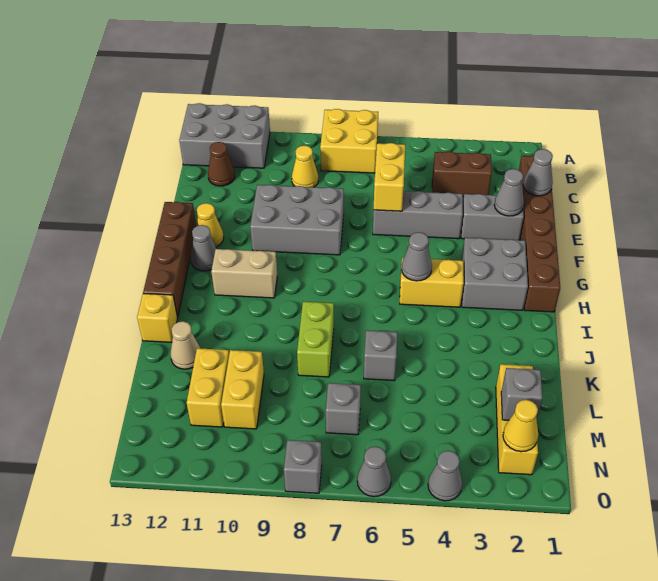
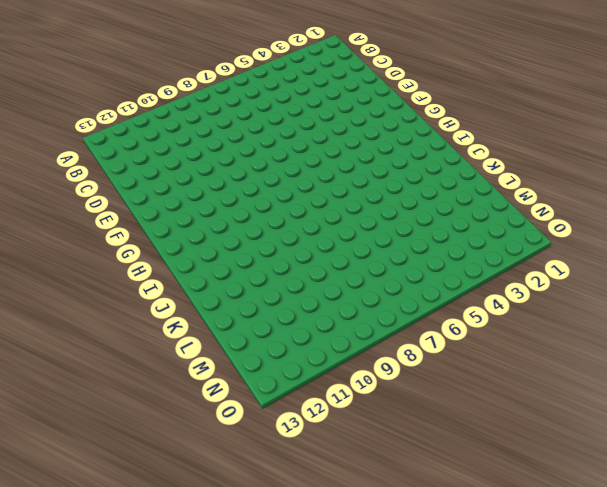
none -> yellow brick A7:B8 level 1
none -> grey brick A11:B13 level 1
none -> brown brick C1:H1 level 1
none -> brown brick C3:C4 level 1

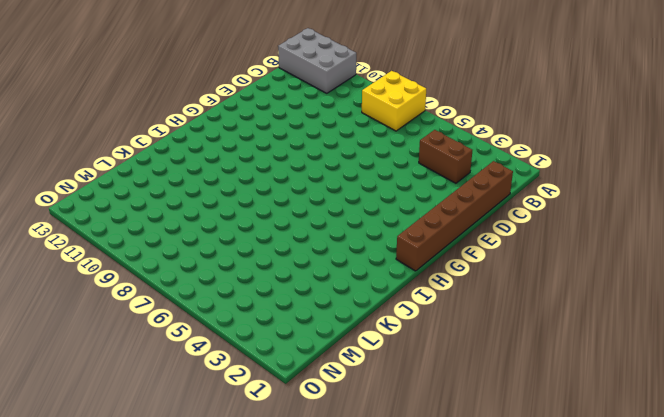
none -> yellow cone C9 level 1
none -> brown cone C12 level 1
none -> grey brick E2:E3 level 1
none -> grey brick E4:E6 level 1

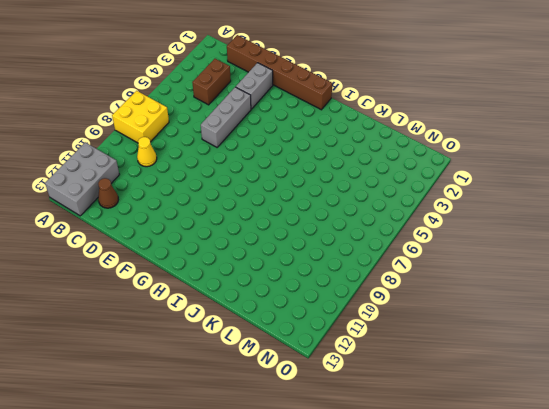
none -> grey brick E8:F10 level 1
none -> yellow cone F12 level 1
none -> brown brick F13:I13 level 1
none -> grey brick G2:H3 level 1

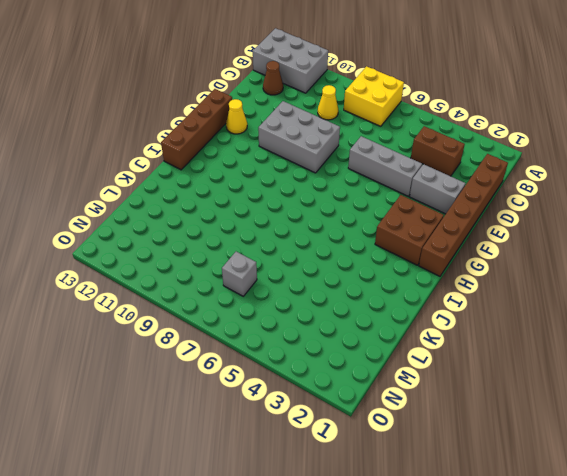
brown brick G2:H3 level 1 -> grey brick G2:H3 level 1
none -> grey cone G12 level 1
none -> yellow brick H4:H5 level 1
none -> tan brick H10:H11 level 1
none -> lime brick J8:K8 level 1

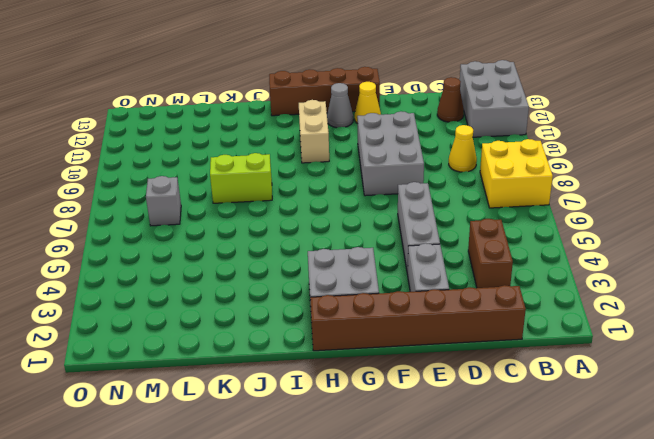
none -> yellow brick H4:H5 level 1
none -> yellow brick J13 level 1
none -> grey brick K6 level 1
none -> tan cone K12 level 1

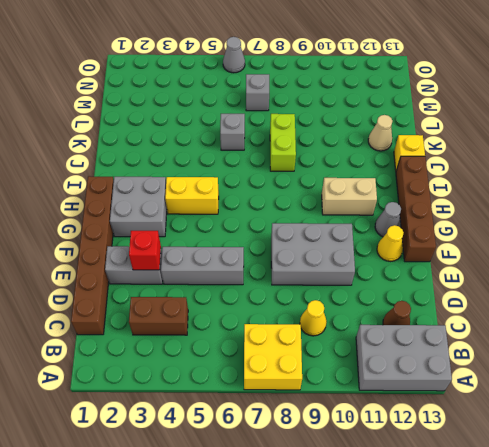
red brick E3 level 2 -> none
none -> yellow brick L2:N2 level 1
none -> yellow brick L10:M10 level 1
none -> yellow brick L11:M11 level 1
none -> grey cone O4 level 1

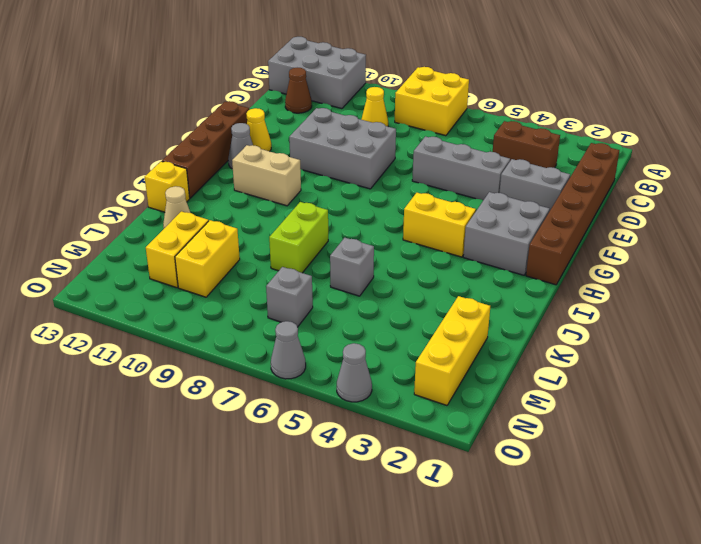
none -> grey brick O8 level 1
none -> grey cone D1 level 2
none -> yellow brick D6:E6 level 2
none -> grey cone E2 level 2

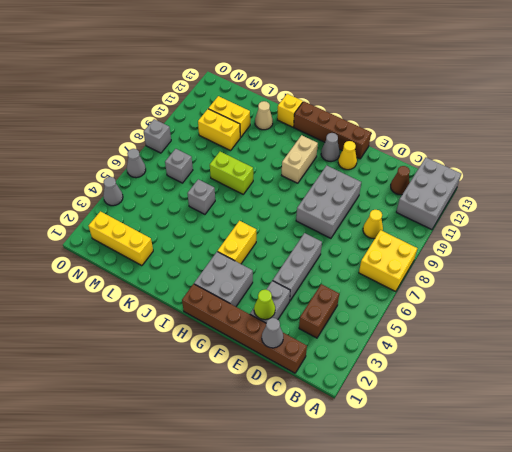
lime cone E2 level 2 -> grey cone E2 level 2
none -> yellow brick D6:E6 level 2
none -> grey cone H5 level 2
none -> grey brick M2 level 2
none -> yellow cone N2 level 2

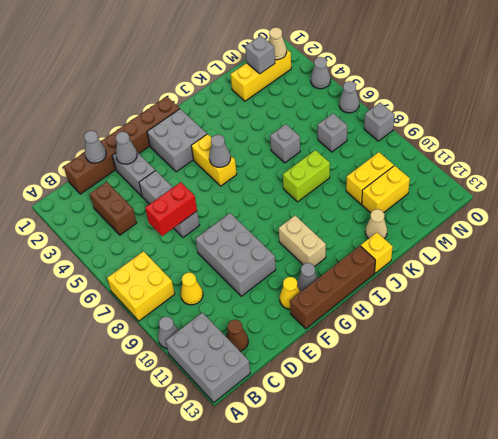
grey cone A10 level 1 -> none
red brick D6:E6 level 2 -> yellow brick D6:E6 level 2
tan cone N2 level 2 -> yellow cone N2 level 2

